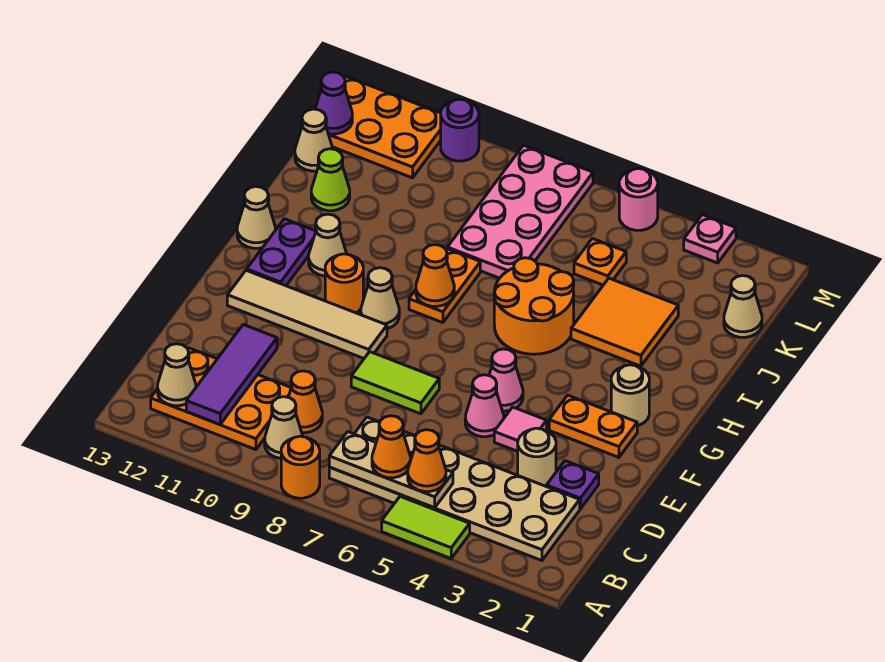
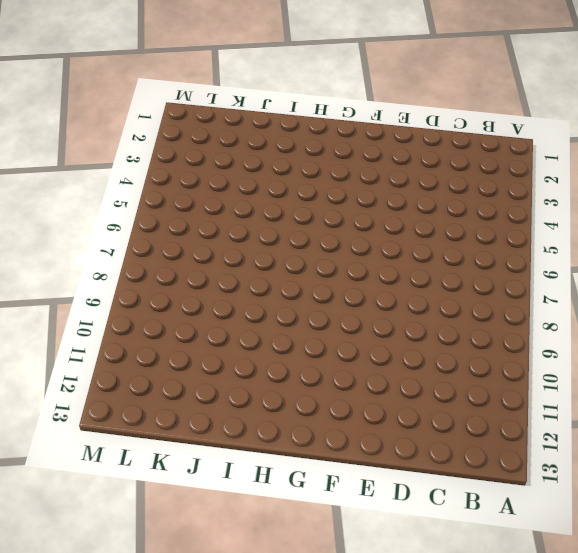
none -> lime tile A4:A5 level 1
none -> orange round brick A8 level 1
none -> tan plate B2:C7 level 1
none -> tan cone B9 level 1

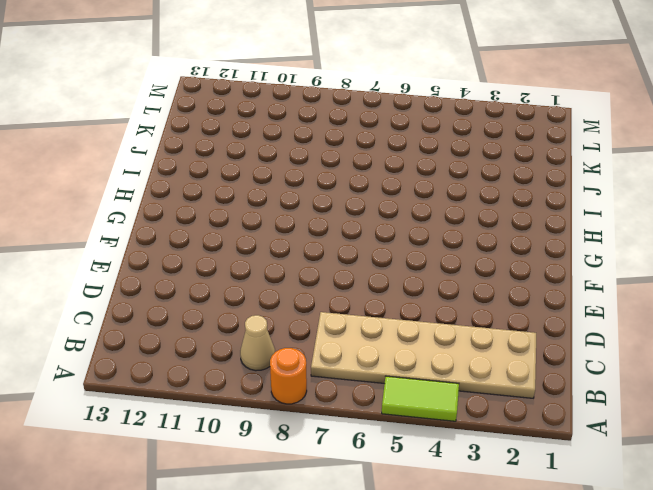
none -> orange plate B10:C12 level 1
none -> orange cone C9 level 1
none -> purple plate D2 level 1
none -> tan round brick D3 level 1

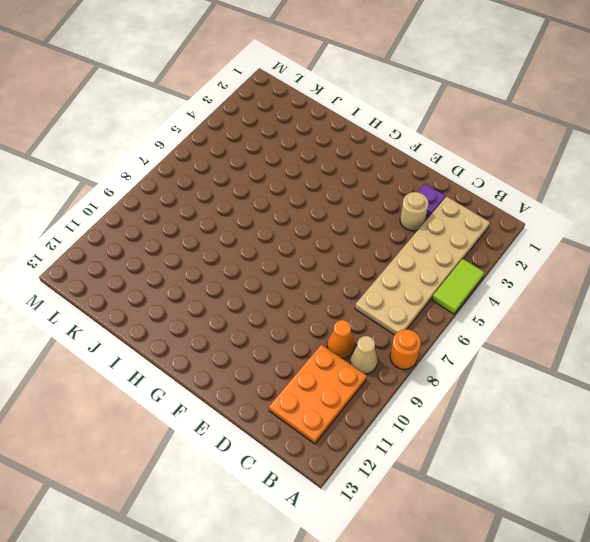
none -> pink tile E4 level 1
none -> pink cone E5 level 1
none -> lime tile E7:E8 level 1
none -> orange plate F2:F3 level 1

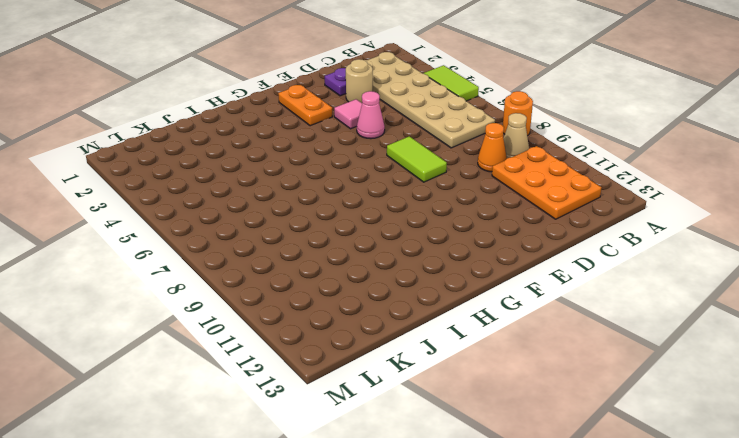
none -> pink cone F5 level 1
none -> tan tile F9:F12 level 1
none -> tan round brick G2 level 1
none -> tan cone G9 level 1

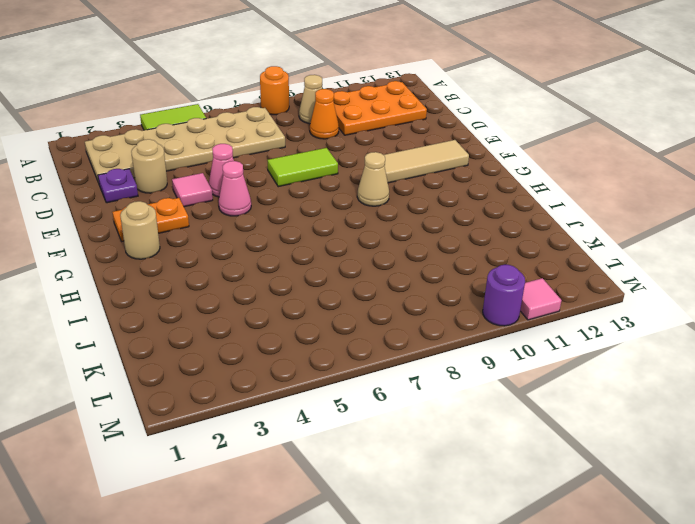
tan tile F10:F12 level 1 -> tan tile F9:F12 level 1
pink tile M11 level 1 -> orange plate L11:M13 level 1
none -> orange round brick G10 level 1
none -> purple plate G12:H12 level 1
none -> orange round brick H5:I6 level 1
none -> orange plate H8:I8 level 1

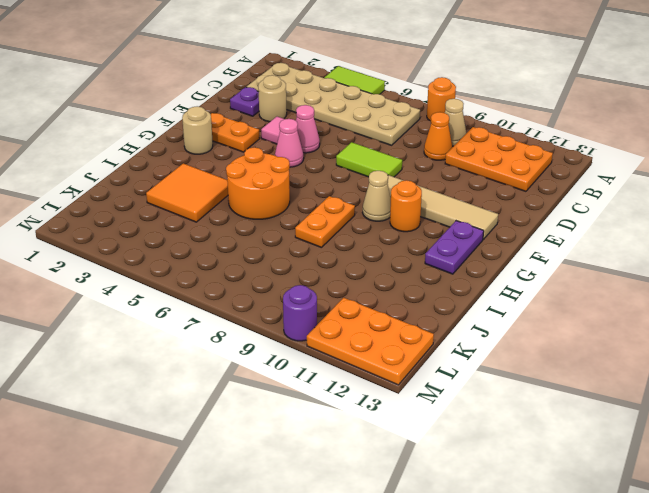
none -> tan cone H11 level 1
none -> tan cone H13 level 1
none -> pink plate J7:M8 level 1
none -> lime cone J12 level 1

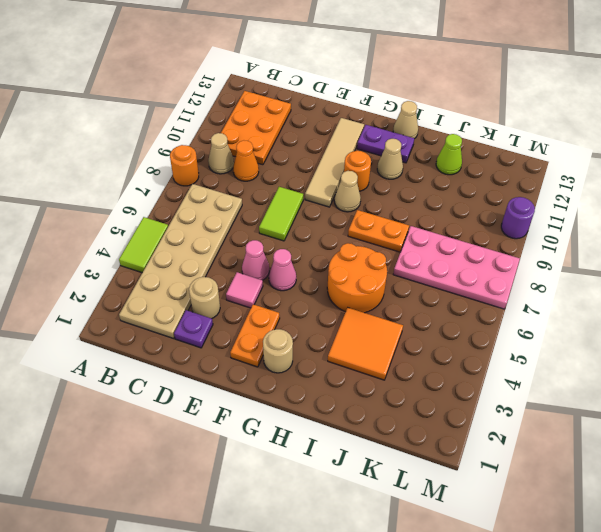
none -> tan cone K1 level 1
none -> orange plate K5 level 1
none -> tan cone K13 level 1
none -> orange plate L11:M13 level 1

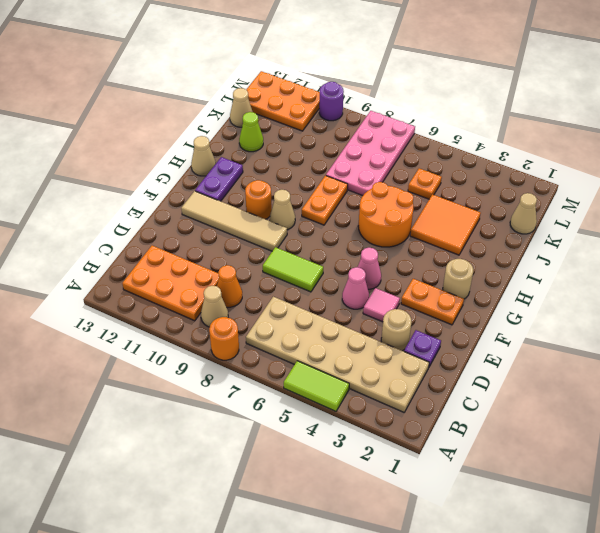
none -> tan cone H11 level 1
none -> pink plate M3 level 1
none -> pink round brick M5 level 1
none -> tan plate B5:B7 level 2

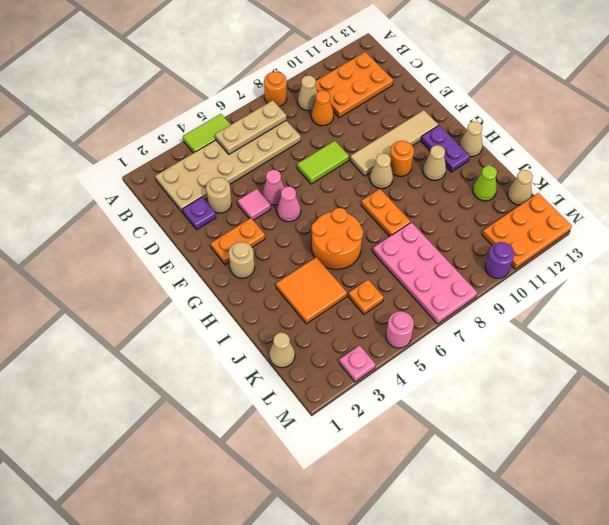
none -> purple tile B11:D11 level 2
none -> tan cone B12 level 2
none -> orange cone H8 level 2
none -> purple cone L13 level 2

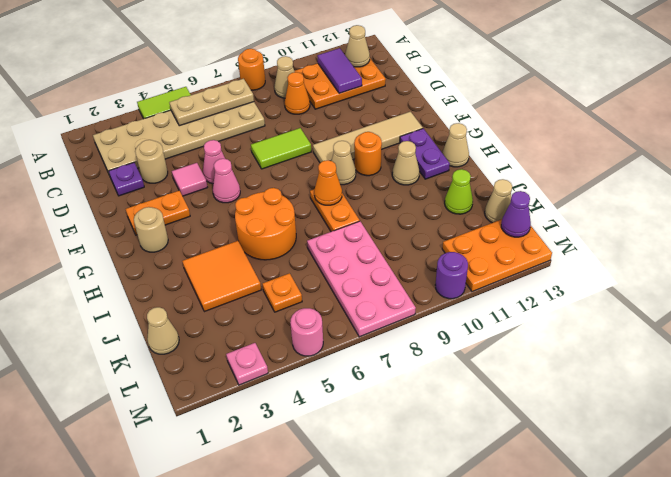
purple tile B11:C11 level 2 -> purple tile B11:D11 level 2
none -> orange cone B5 level 3
none -> orange cone B6 level 3

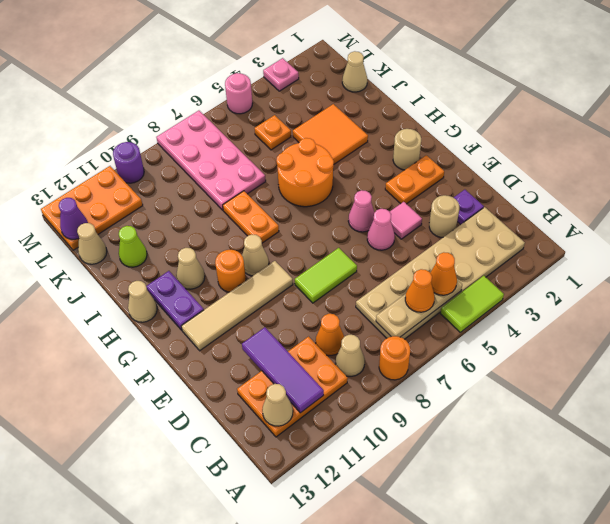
none -> orange cone H8 level 2

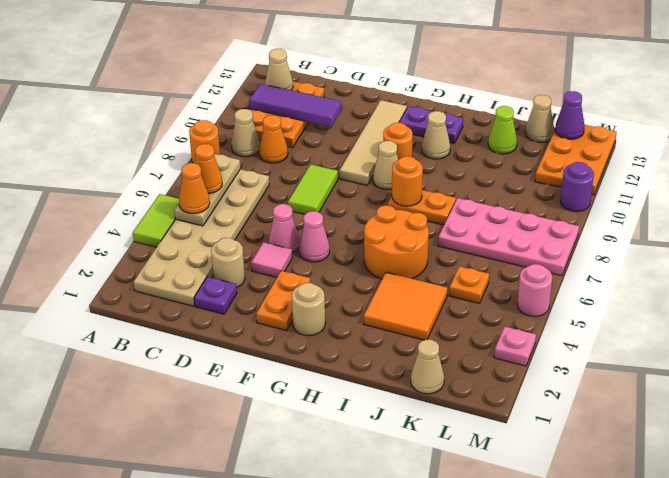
orange round brick H8 level 2 -> orange cone H8 level 2
none -> tan cone H13 level 1

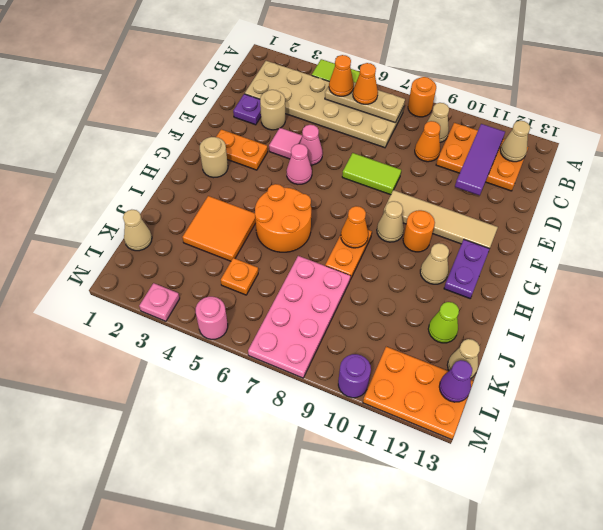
none -> tan cone H13 level 1

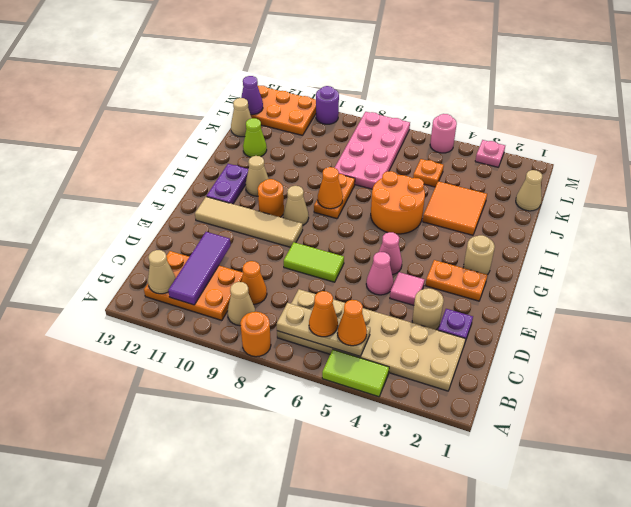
none -> tan cone H13 level 1

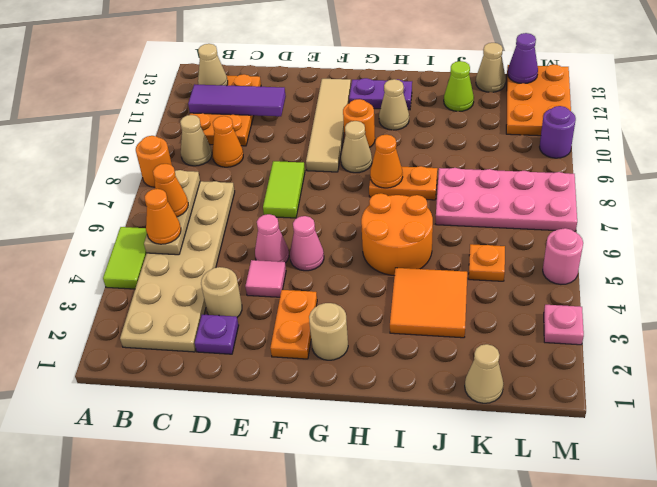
none -> tan cone H13 level 1

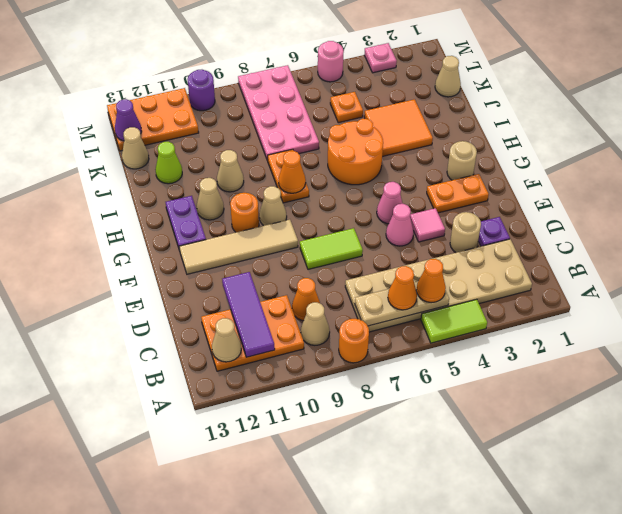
tan cone I10 level 1 -> tan cone H13 level 1

